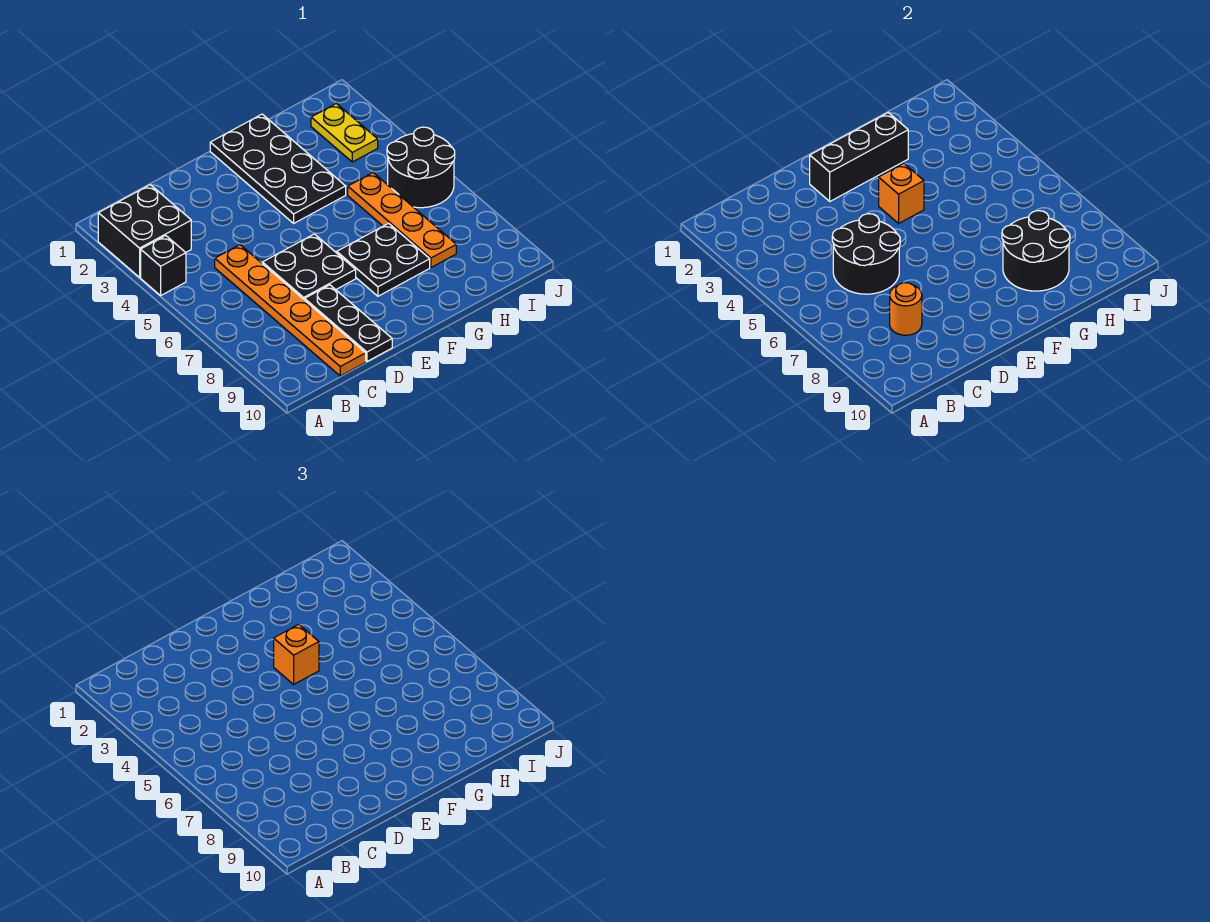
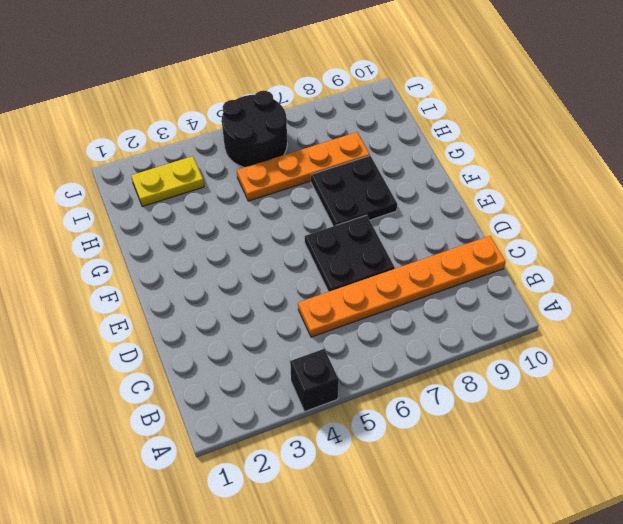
none -> black brick A2:B3 level 1
none -> black plate D8:D10 level 1
none -> black plate F1:G4 level 1

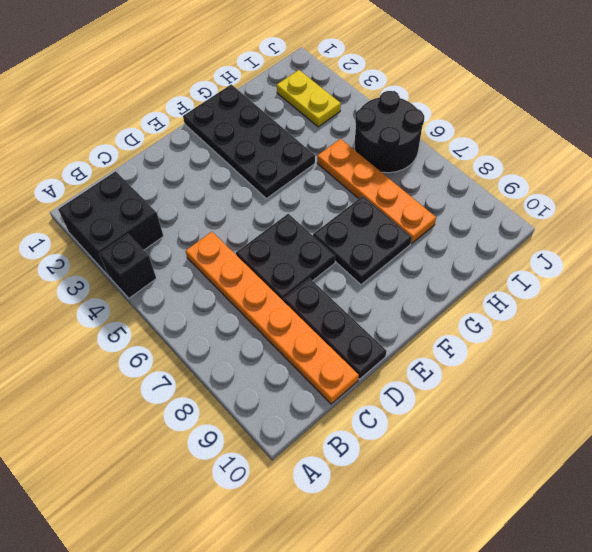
none -> black round brick C5:D6 level 2
none -> orange round brick C8 level 2
none -> black brick E2:G2 level 2

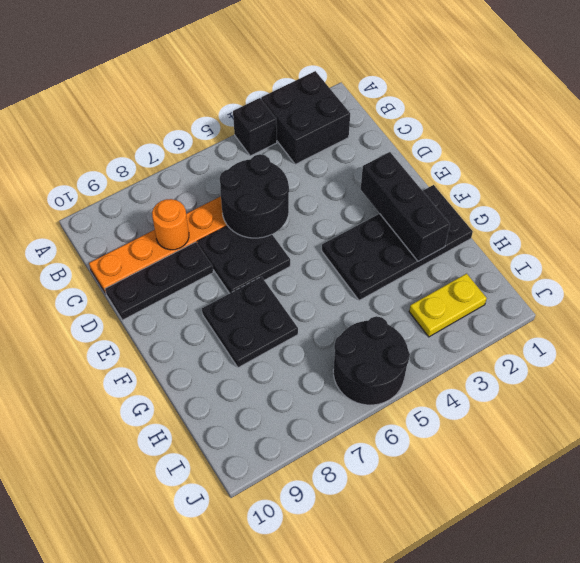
none -> orange plate H5:H8 level 1
none -> orange brick F4 level 2
none -> black round brick G8:H9 level 2

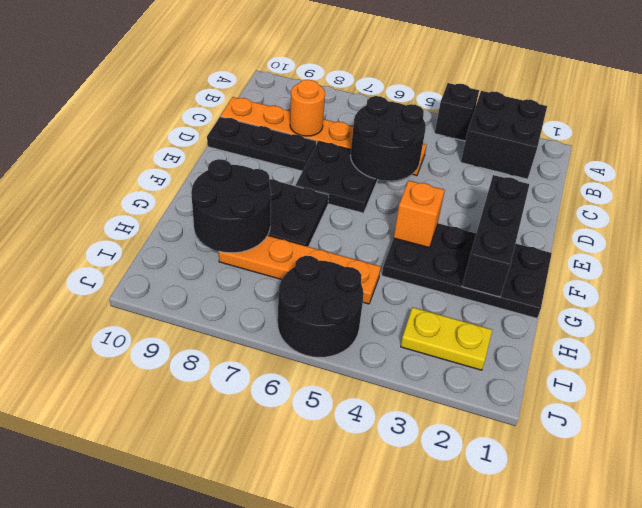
none -> orange brick F4 level 3

